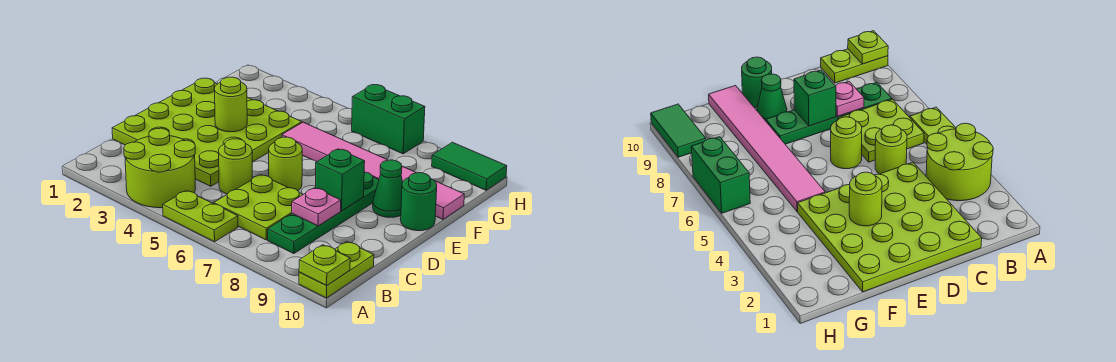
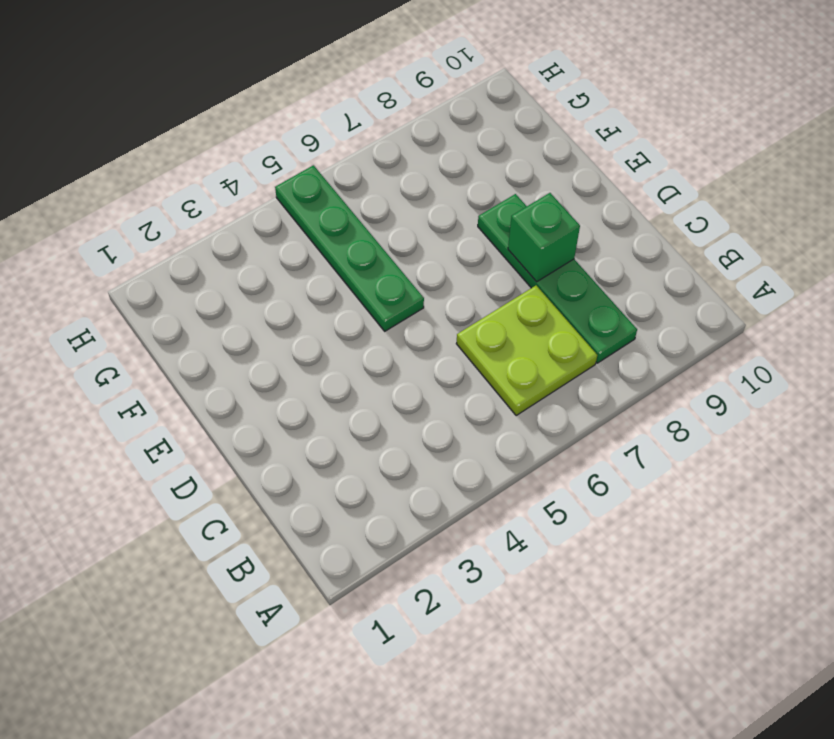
green plate E5:H5 level 1 -> pink tile F5:F10 level 1
none -> lime round brick A3:B4 level 1
none -> lime plate A5:A6 level 1
none -> lime plate A10:B10 level 1

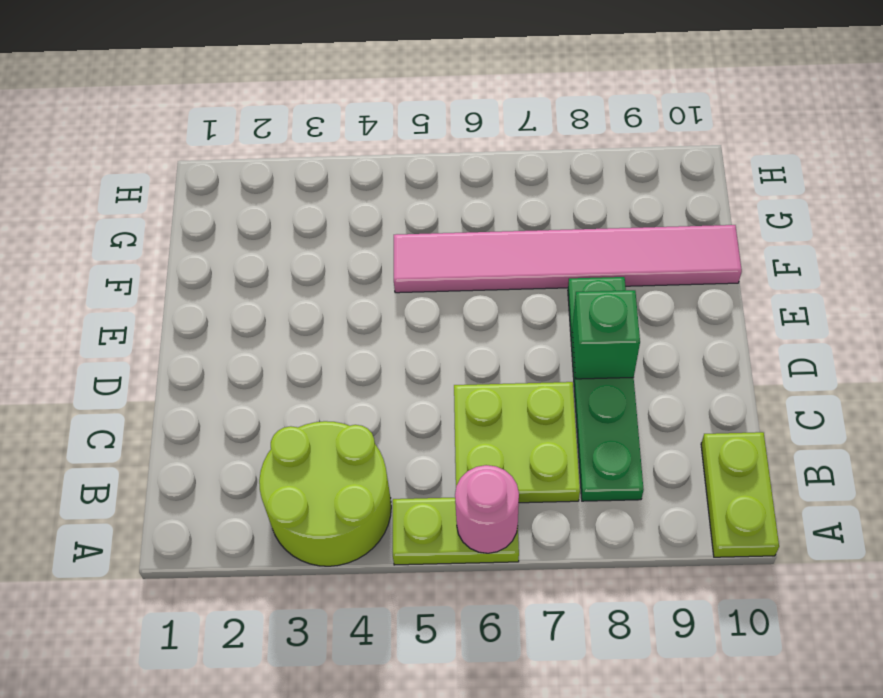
pink round brick A6 level 2 -> none
none -> lime plate C1:F4 level 1
none -> lime round brick C5 level 1
none -> lime round brick D6 level 1

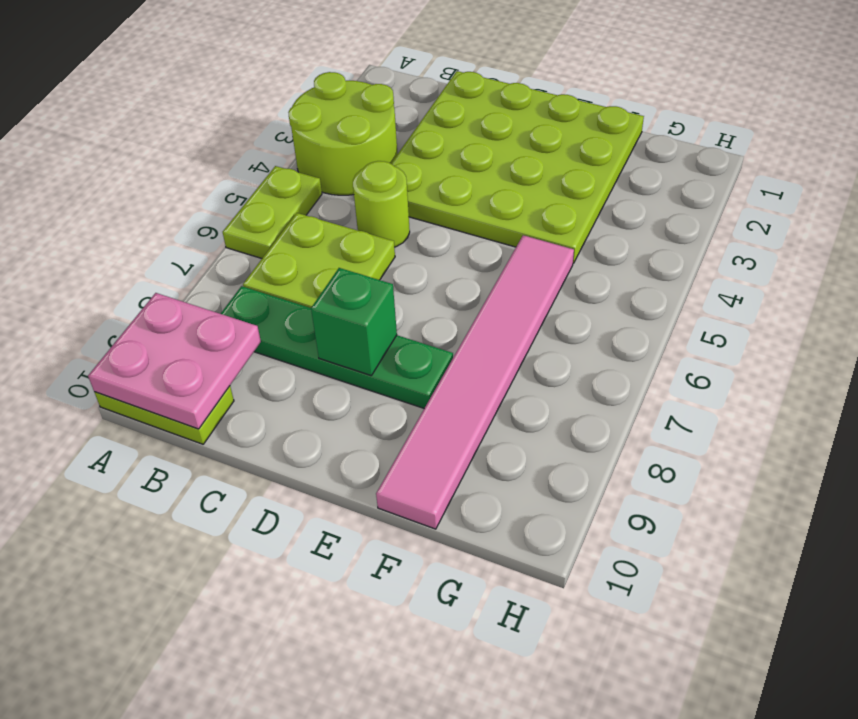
pink plate A9:B10 level 2 -> lime plate A10 level 2
none -> lime round brick D6 level 1
none -> green cone E9 level 1
none -> green round brick E10 level 1

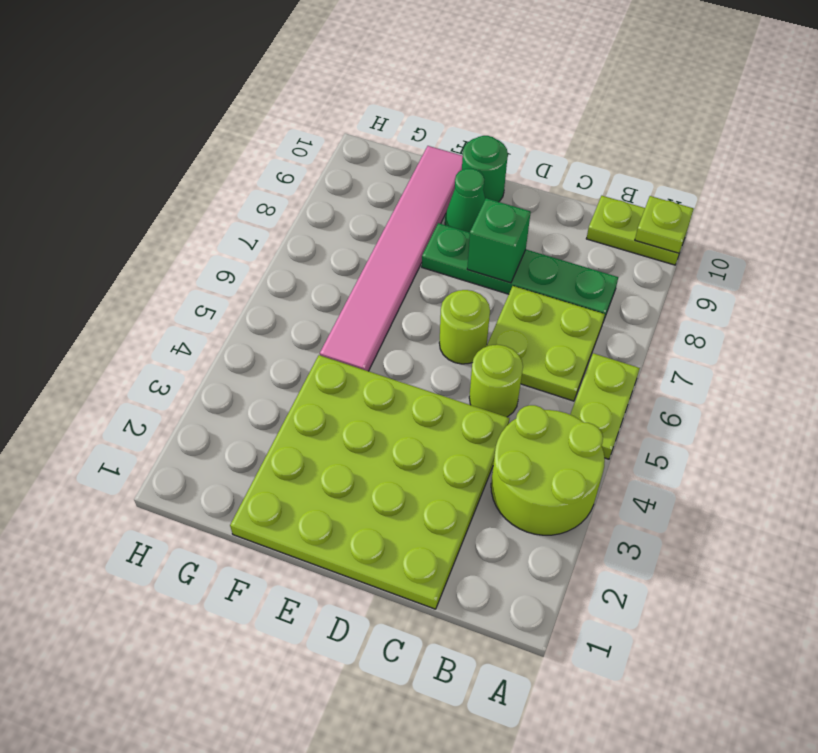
none -> green brick H6:H7 level 1
none -> green tile H9:H10 level 1
none -> pink plate C8 level 2

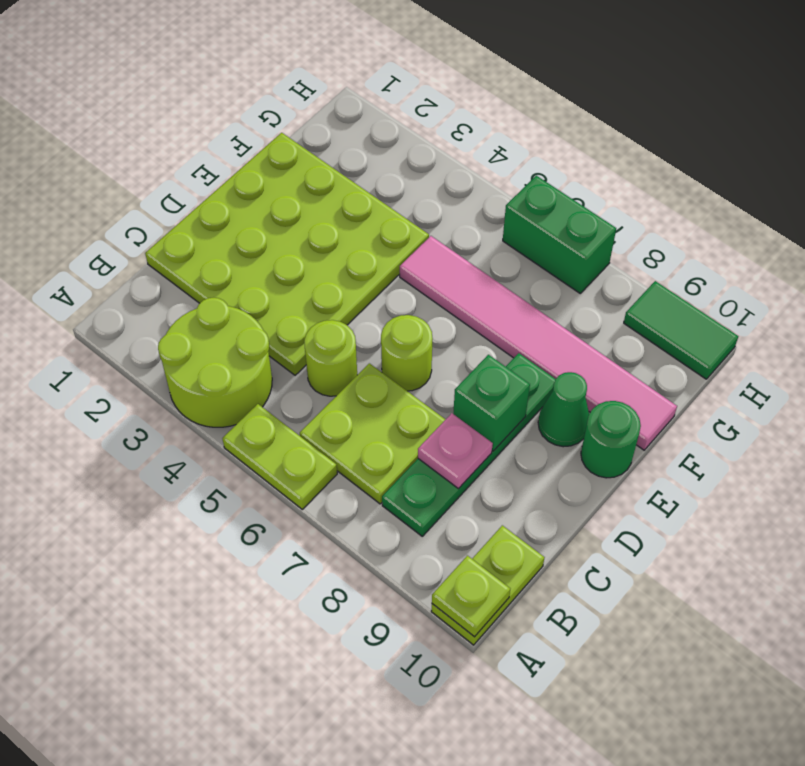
none -> lime round brick E3 level 2

